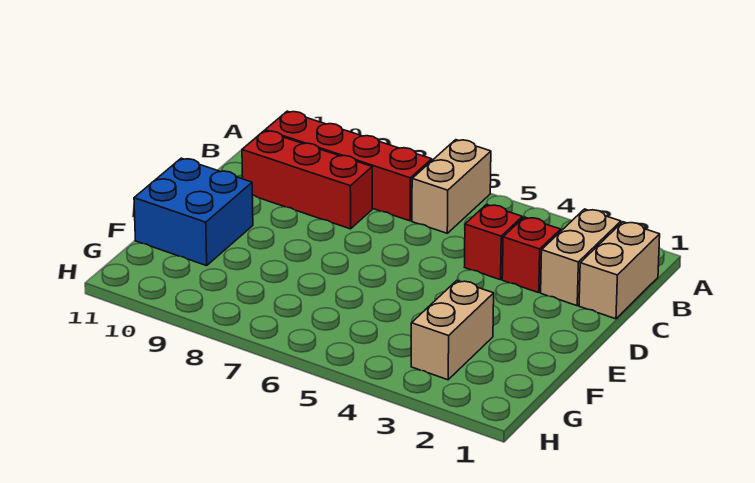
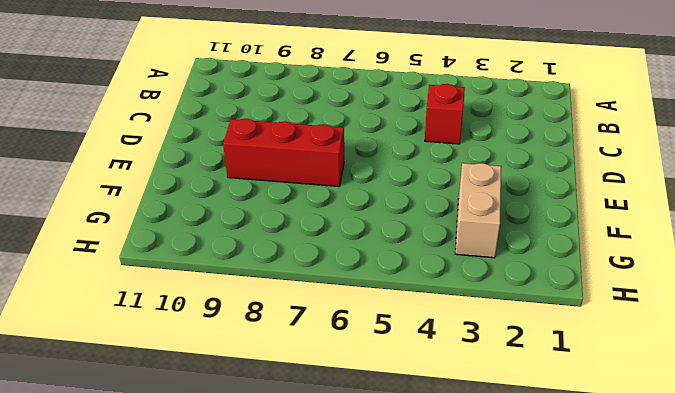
red brick E7:E9 level 1 -> red brick C8:C10 level 1
none -> tan brick A6:B6 level 1
none -> tan brick B1:C1 level 1

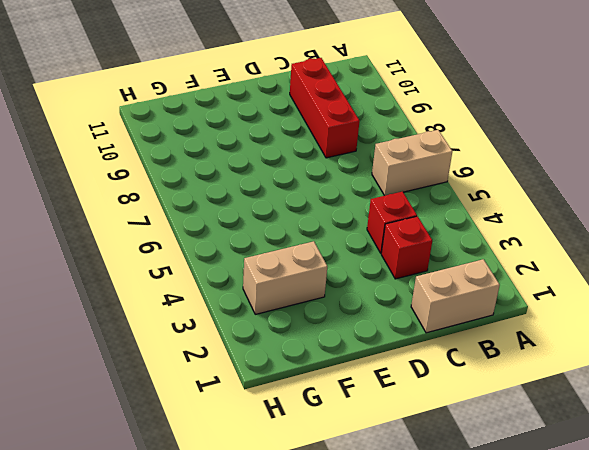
none -> tan brick B2:C2 level 1
none -> red brick B7:B10 level 1

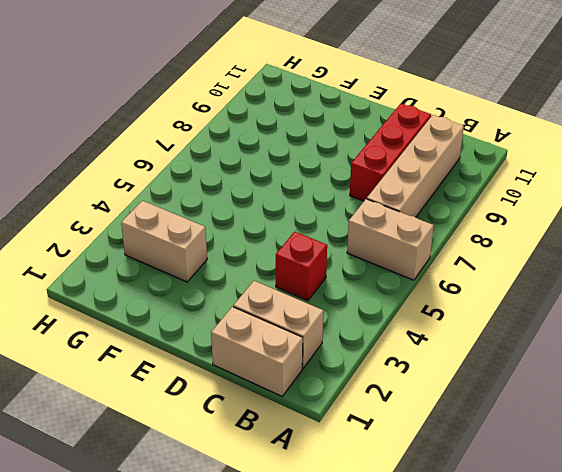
tan brick B7:B10 level 1 -> red brick B7:B10 level 1
none -> red brick C3 level 1
none -> blue brick E10:F11 level 1

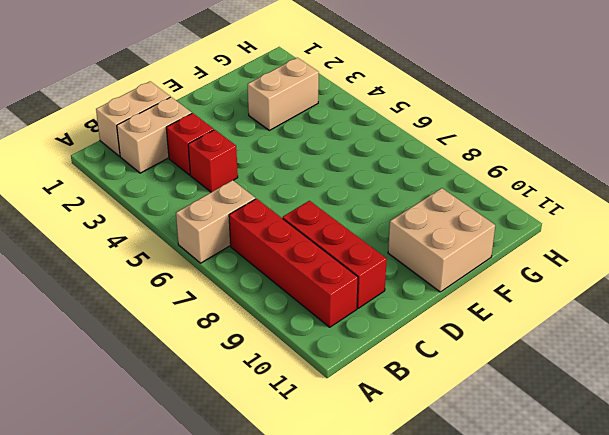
tan brick E10:F11 level 1 -> blue brick E10:F11 level 1

